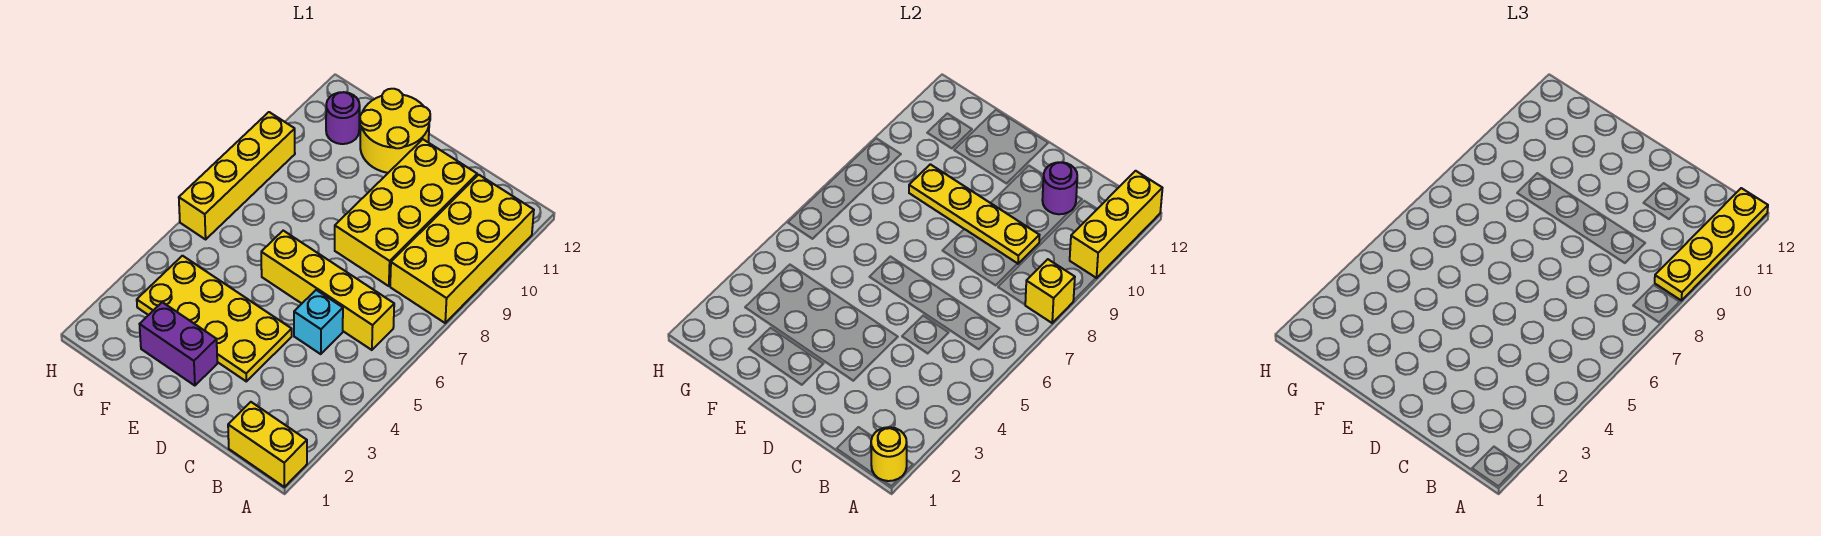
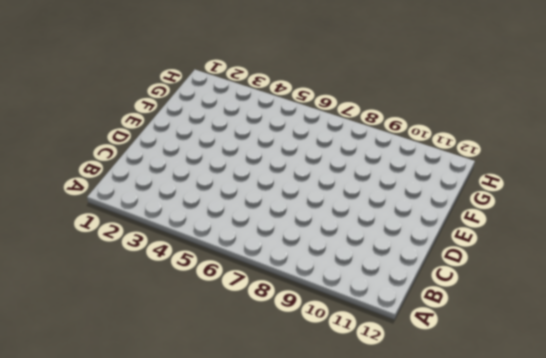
none -> yellow brick A1:B1 level 1
none -> yellow brick A8:B11 level 1
none -> yellow brick B6:E6 level 1

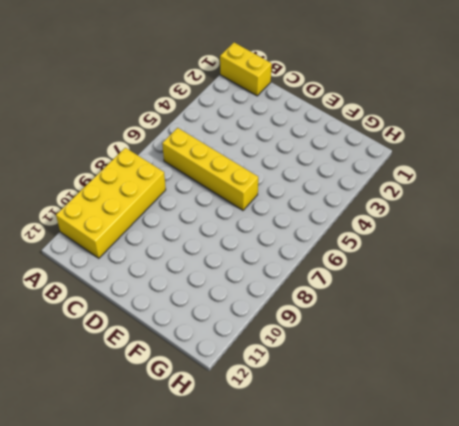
none -> cyan brick C5 level 1
none -> yellow brick C8:D11 level 1
none -> yellow plate D3:G4 level 1

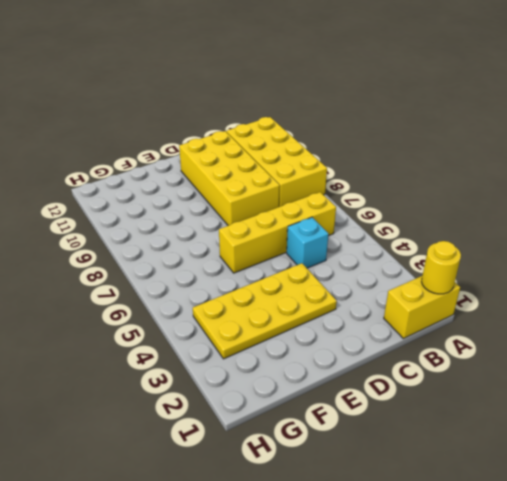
none -> purple brick E2:F2 level 1
none -> yellow round brick E11:F12 level 1
none -> purple round brick G11 level 1

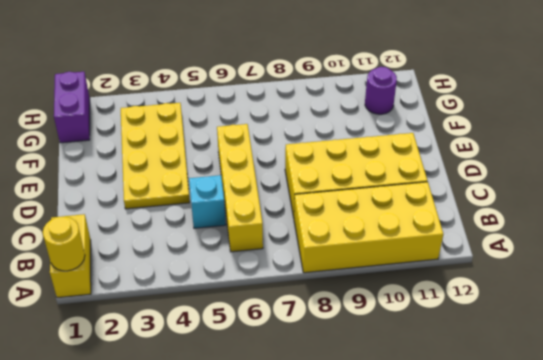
purple brick G1:H1 level 1 -> purple brick E2:F2 level 1
none -> yellow round brick E11:F12 level 1
none -> yellow brick H6:H9 level 1
none -> yellow brick A8 level 2

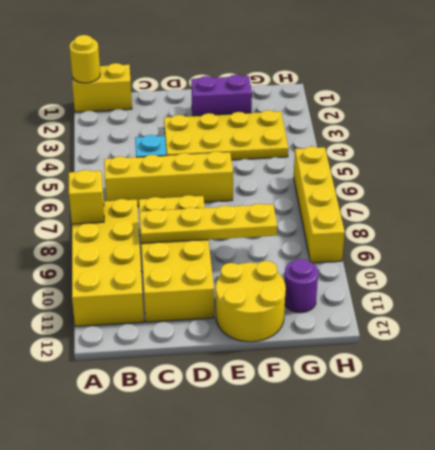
none -> yellow brick A10:A12 level 2
none -> purple round brick C11 level 2
none -> yellow plate A9:A12 level 3

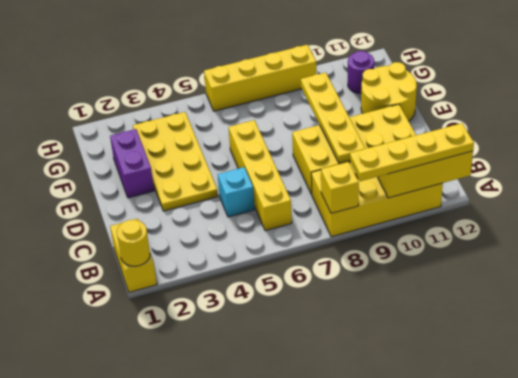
none -> purple round brick C11 level 2

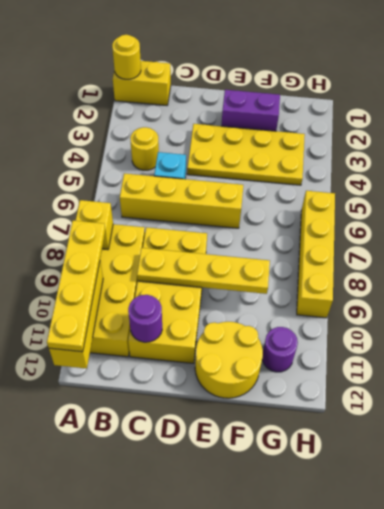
yellow round brick B4 level 1 -> none

